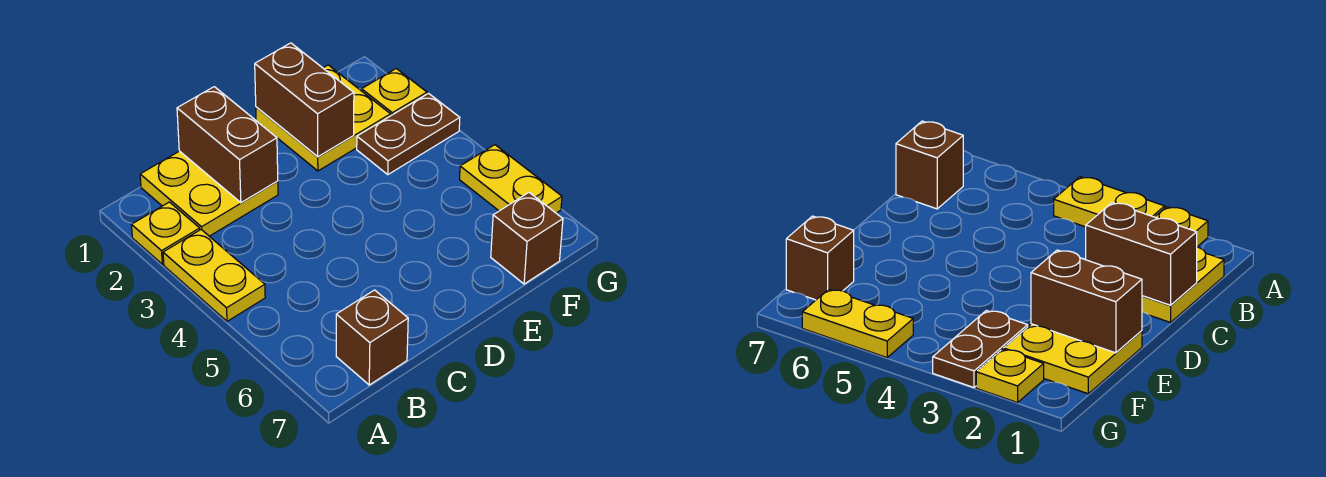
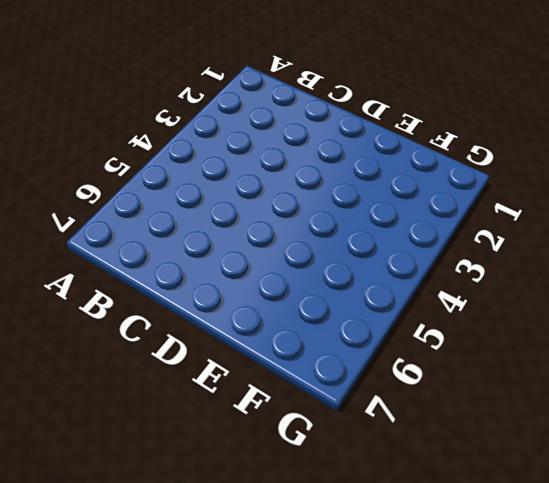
none -> yellow plate A2 level 1
none -> yellow plate A3:A4 level 1

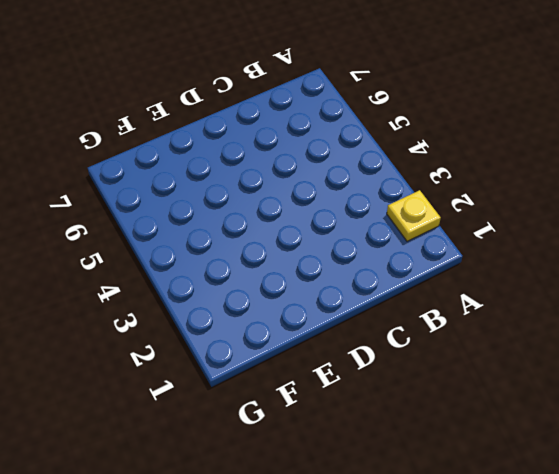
none -> yellow plate A3:A4 level 1
none -> yellow plate B1:C2 level 1

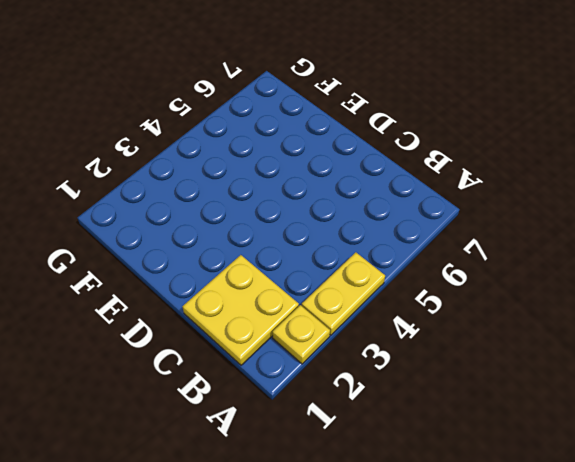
none -> brown brick B7 level 1
none -> yellow plate E1:F2 level 1

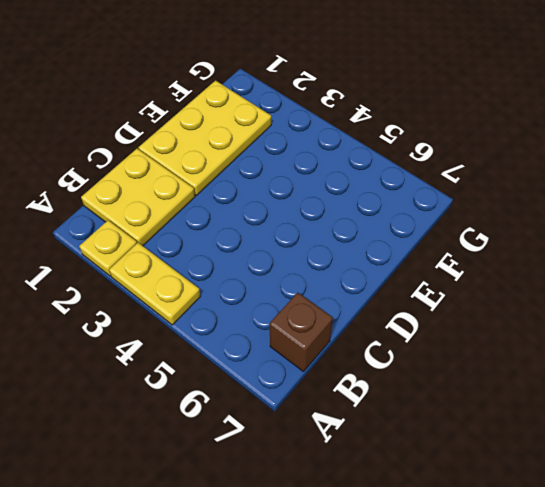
yellow plate D1:F2 level 1 -> yellow plate E1:F2 level 1
none -> brown plate F3:G3 level 1
none -> brown brick F7 level 1

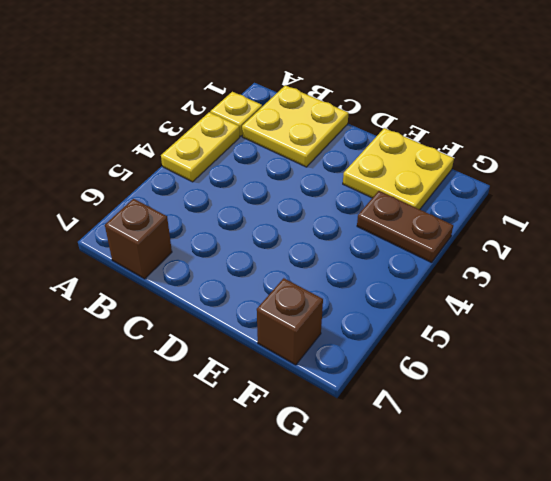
none -> yellow plate G2 level 1
none -> yellow plate G5:G6 level 1

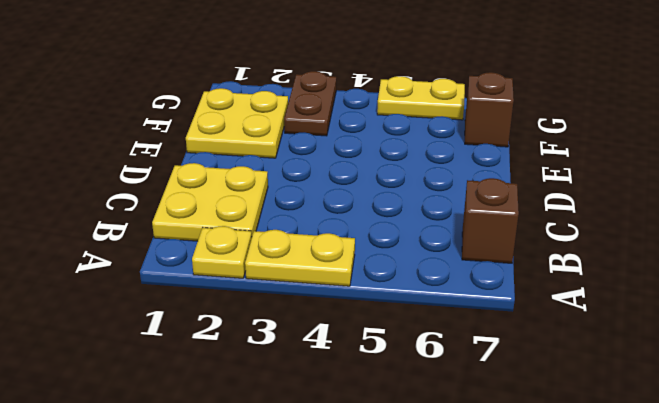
none -> yellow plate G2 level 1
none -> brown brick C1:C2 level 2

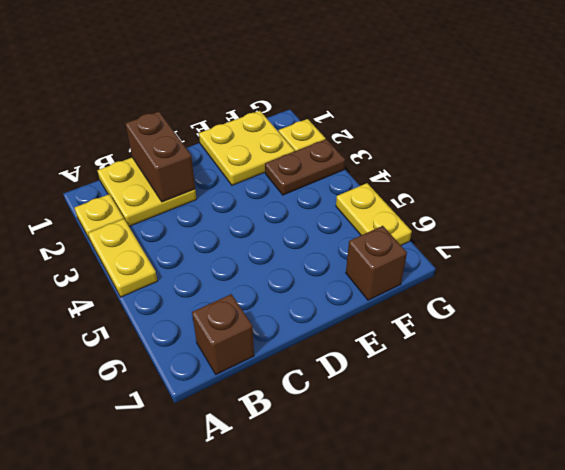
none -> brown brick E1:E2 level 2

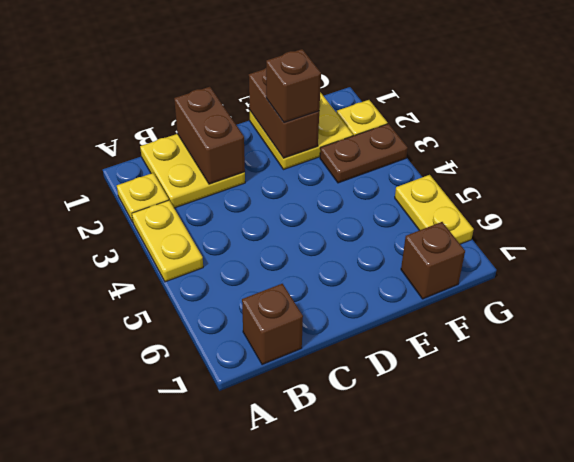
brown brick E2 level 3 -> none

